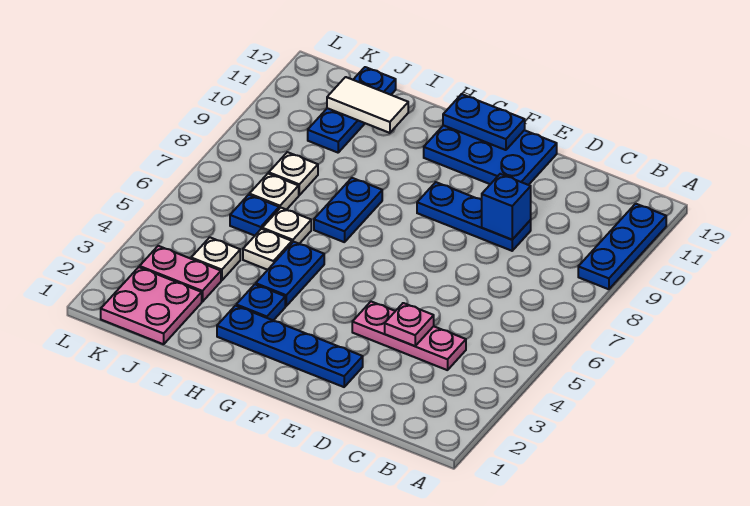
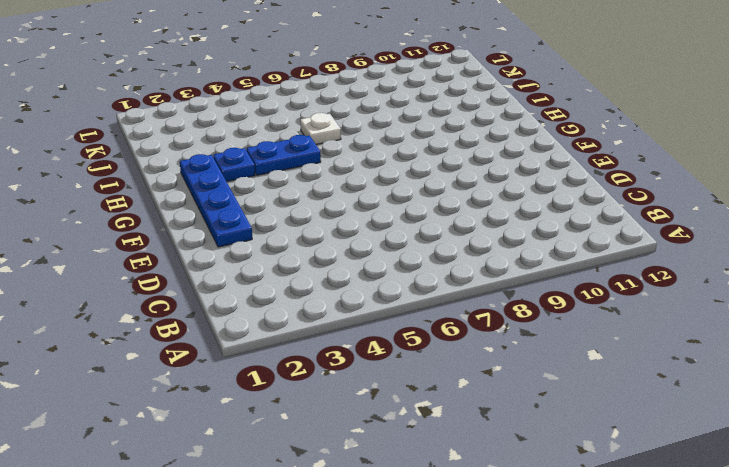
none -> blue plate A9:A11 level 1
none -> pink plate C4:E4 level 1
none -> blue plate D9:F9 level 1

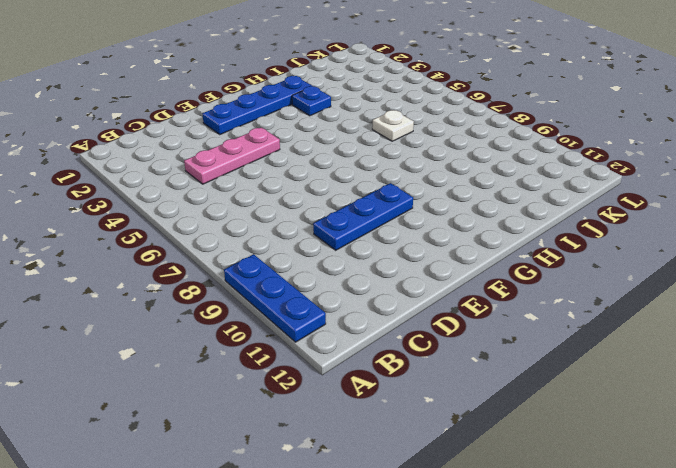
none -> blue plate E11:G12 level 1
none -> blue plate H4:H5 level 1
none -> blue plate H7:H8 level 1

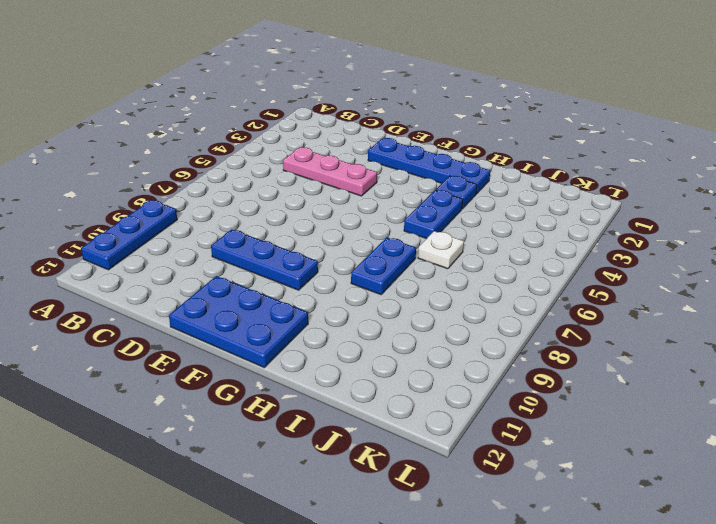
none -> white plate I5 level 1
none -> pink plate J1:K2 level 1
none -> pink plate J3:K3 level 1

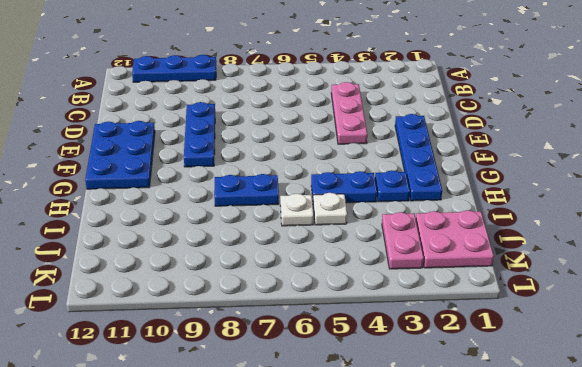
none -> white plate J4 level 1
none -> blue plate J6 level 1
none -> white plate J7 level 1

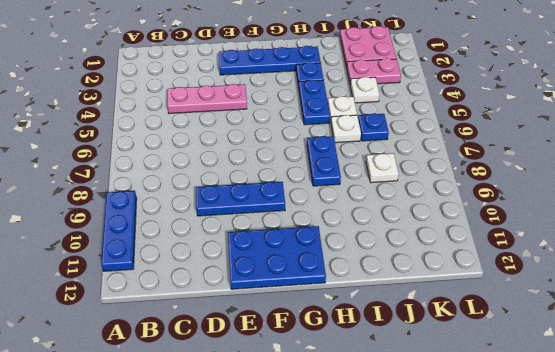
none -> white plate J7 level 1
none -> blue plate J10:J12 level 1
none -> pink plate D4 level 2

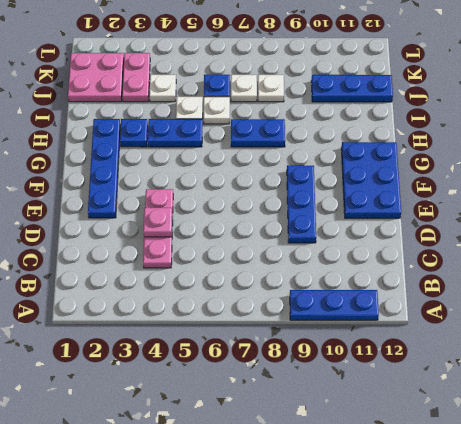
none -> blue brick D9 level 2
none -> blue plate F12:G12 level 2
none -> white tile I11:J11 level 2

